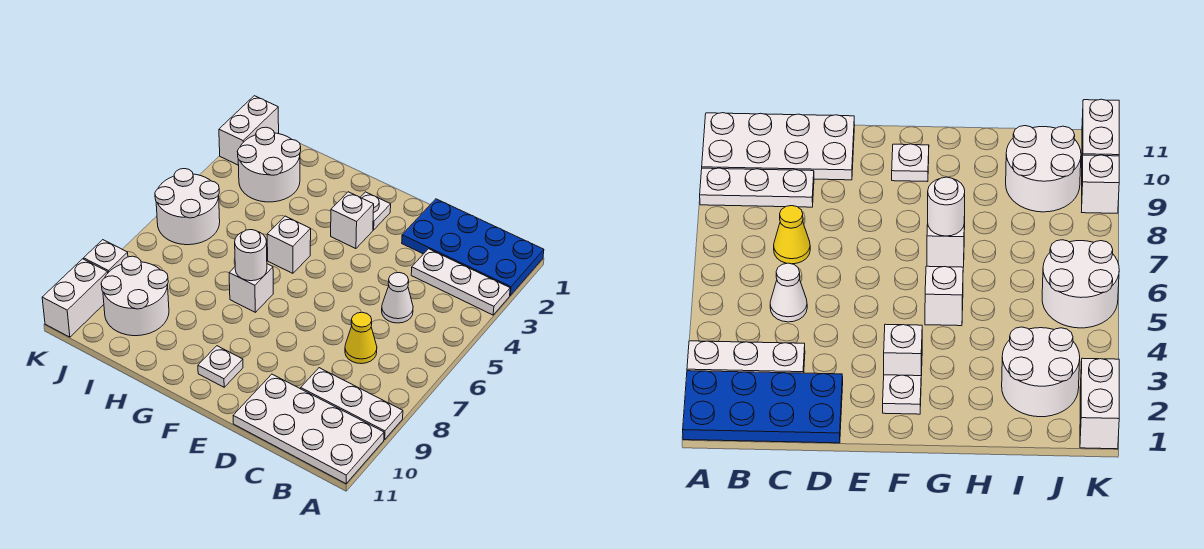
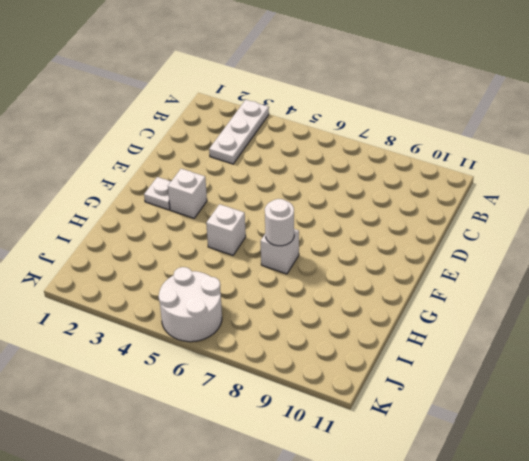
none -> blue plate A1:D2 level 1
none -> white plate A9:C9 level 1
none -> white plate A10:D11 level 1

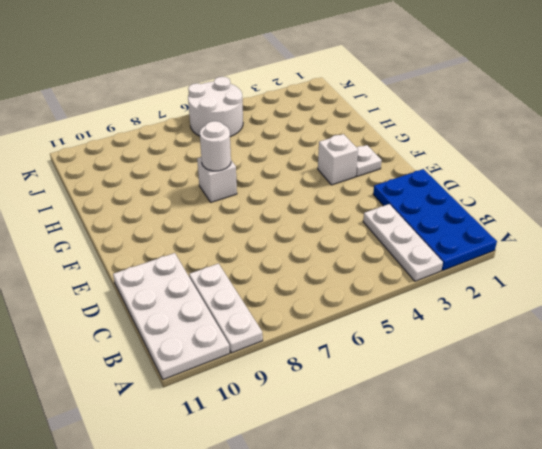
none -> white cone C5 level 1
none -> yellow cone C7 level 1
none -> white plate F10 level 1

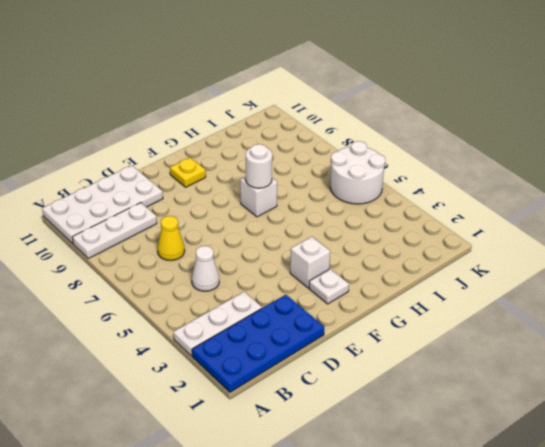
yellow plate F10 level 1 -> white plate F10 level 1
none -> white brick G5 level 1
none -> white round brick I2:J3 level 1
none -> white round brick I9:J10 level 1

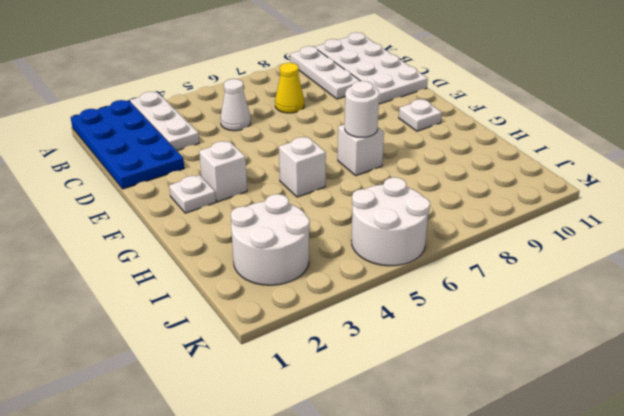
none -> white round brick I9:J10 level 1
none -> white brick K1:K2 level 1
none -> white brick K9 level 1

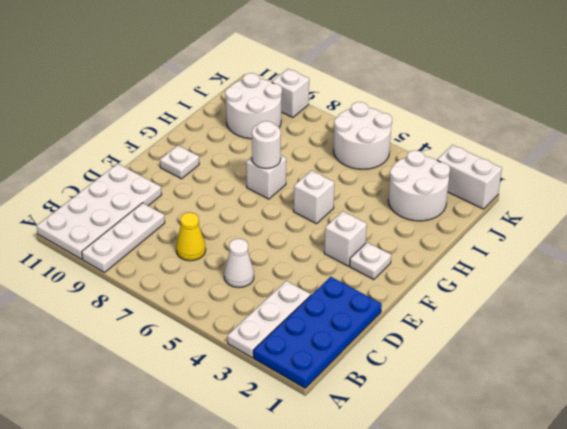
none -> white brick K10:K11 level 1

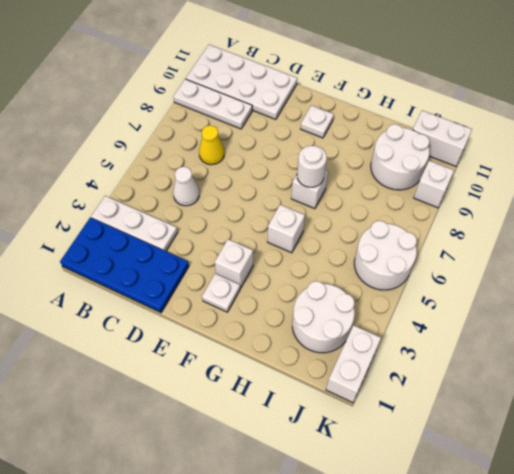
white brick J11:K11 level 1 -> white brick K10:K11 level 1

